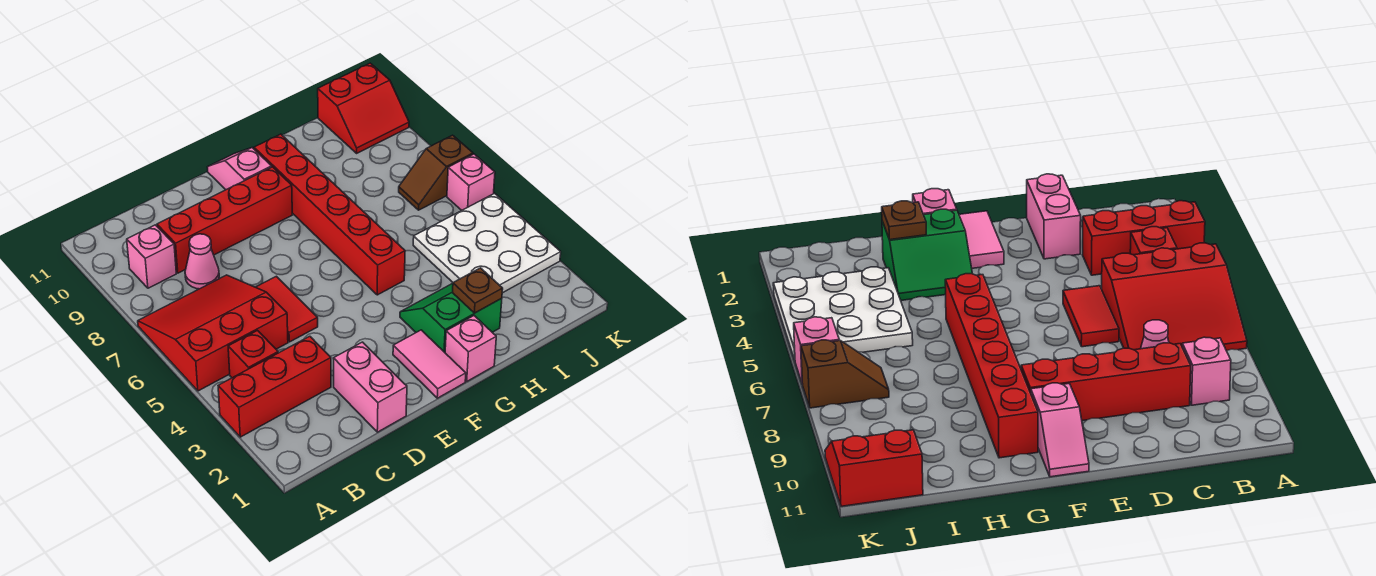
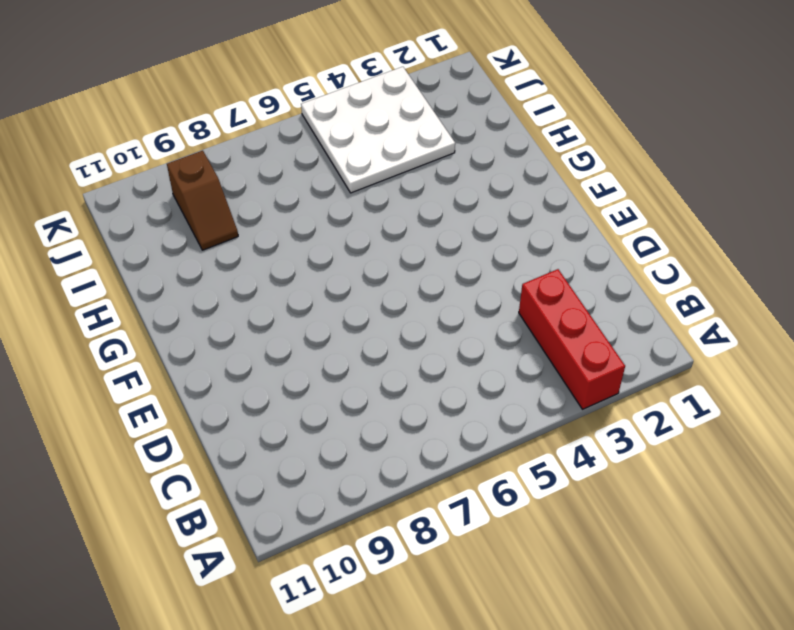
brown slope I9:J9 level 1 top J -> brown slope J7:K7 level 1 top K
none -> red slope A5:C7 level 1 top 5
none -> red brick B4 level 1
none -> pink brick B9 level 1

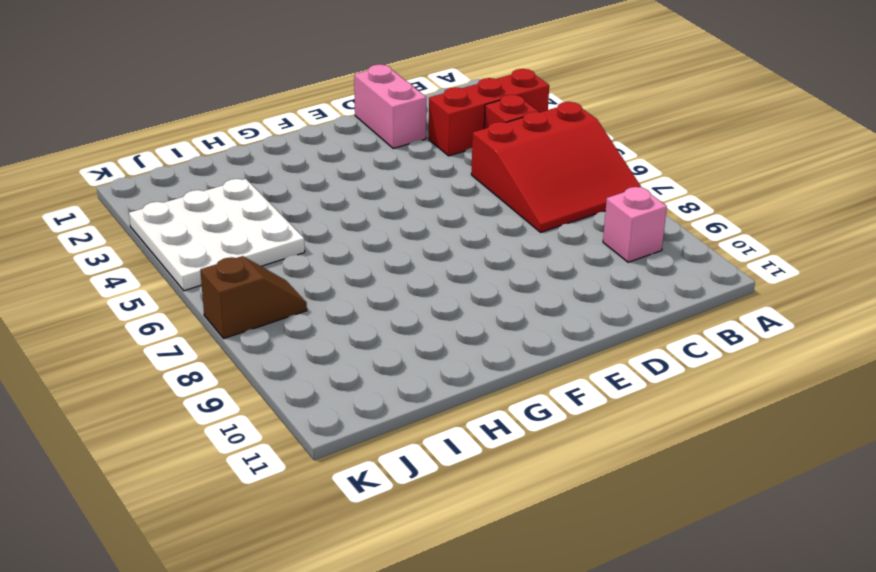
none -> pink cone C8 level 1
none -> red brick C9:F9 level 1
none -> red tile D5:D6 level 1

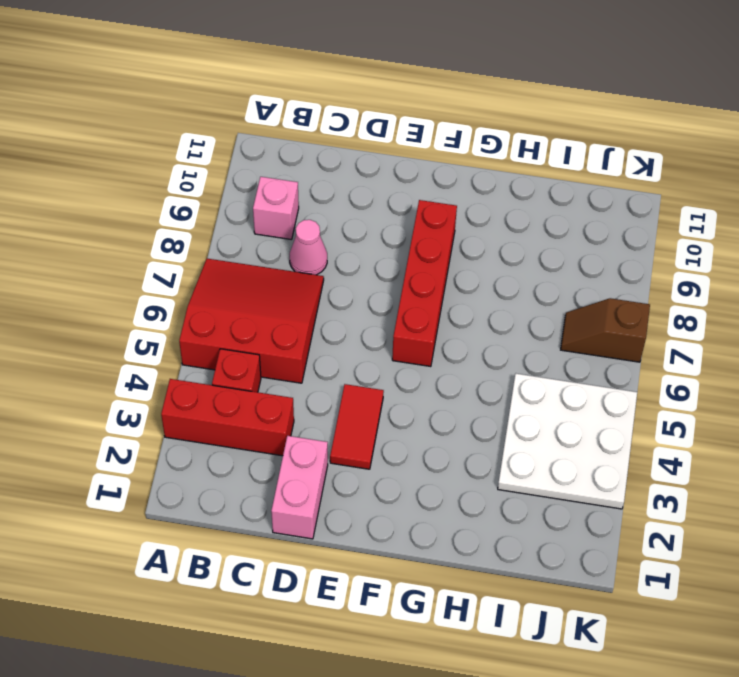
red tile E3:E4 level 1 -> red tile D5:D6 level 1
red brick F6:F9 level 1 -> red brick C9:F9 level 1
none -> pink tile F1:F2 level 1
none -> pink slope F10:F11 level 1 top 10
none -> pink brick G1 level 1

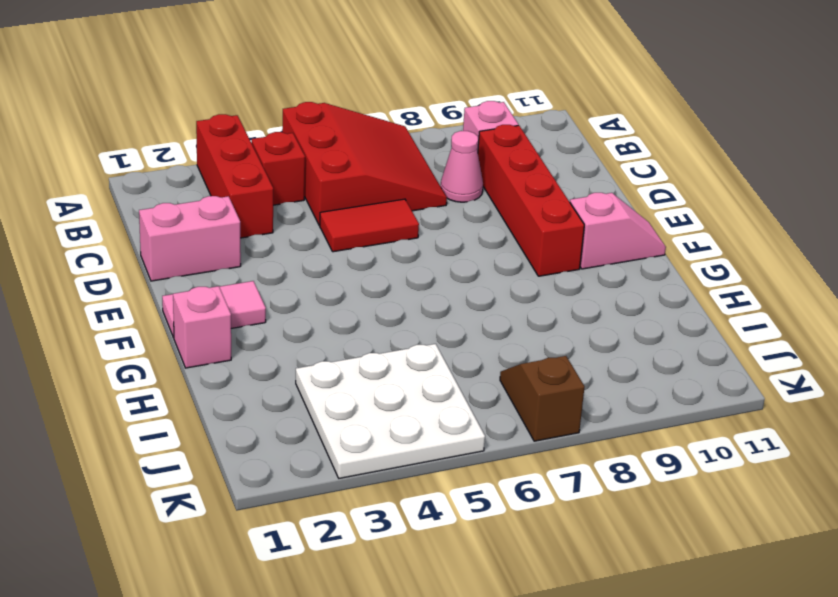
none -> green slope G2:H3 level 1 top 2
none -> red brick G5:G10 level 1
none -> red slope J10:K11 level 1 top 11

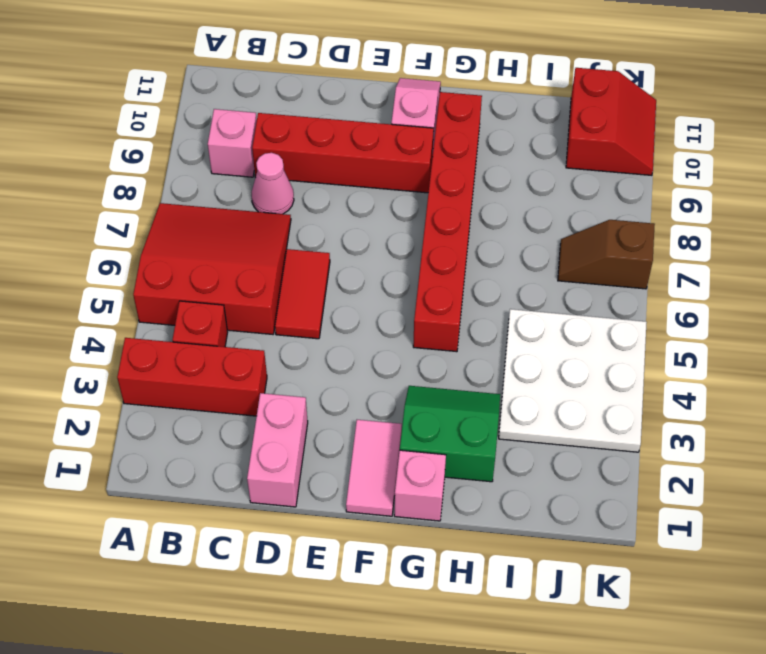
red slope J10:K11 level 1 top J -> red slope J10:K11 level 1 top 11
none -> pink brick K6 level 1
none -> brown plate H2 level 2

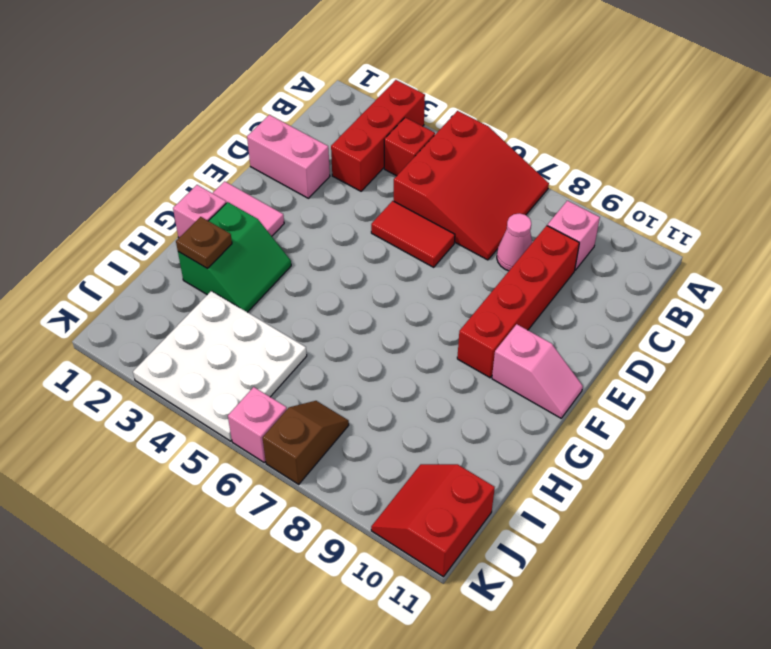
none -> red brick G5:G10 level 1

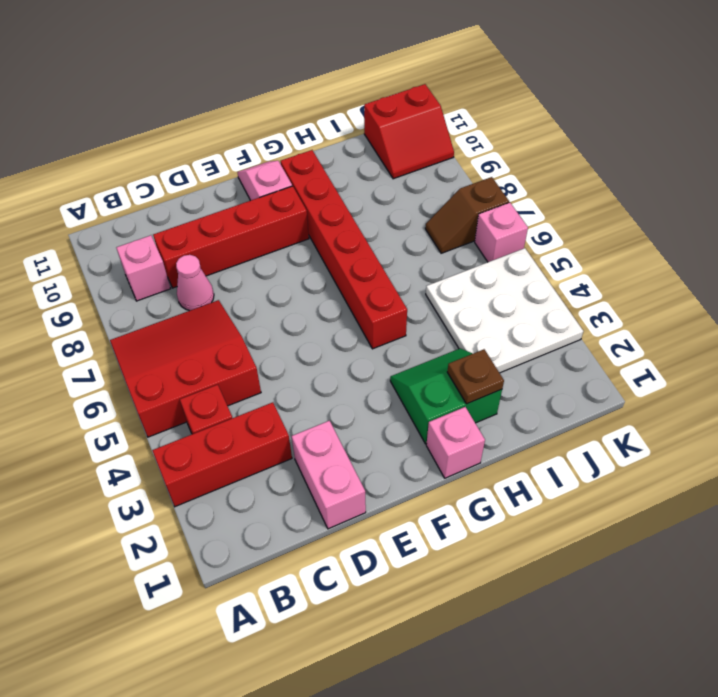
none -> red tile D5:D6 level 1
none -> pink tile F1:F2 level 1

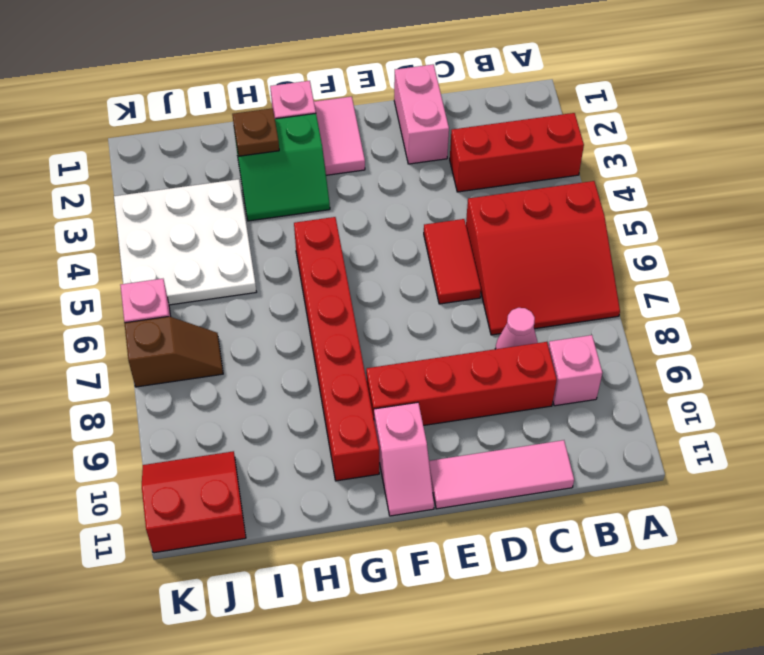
pink tile C11:E11 level 1 -> none
none -> red brick B4 level 1

